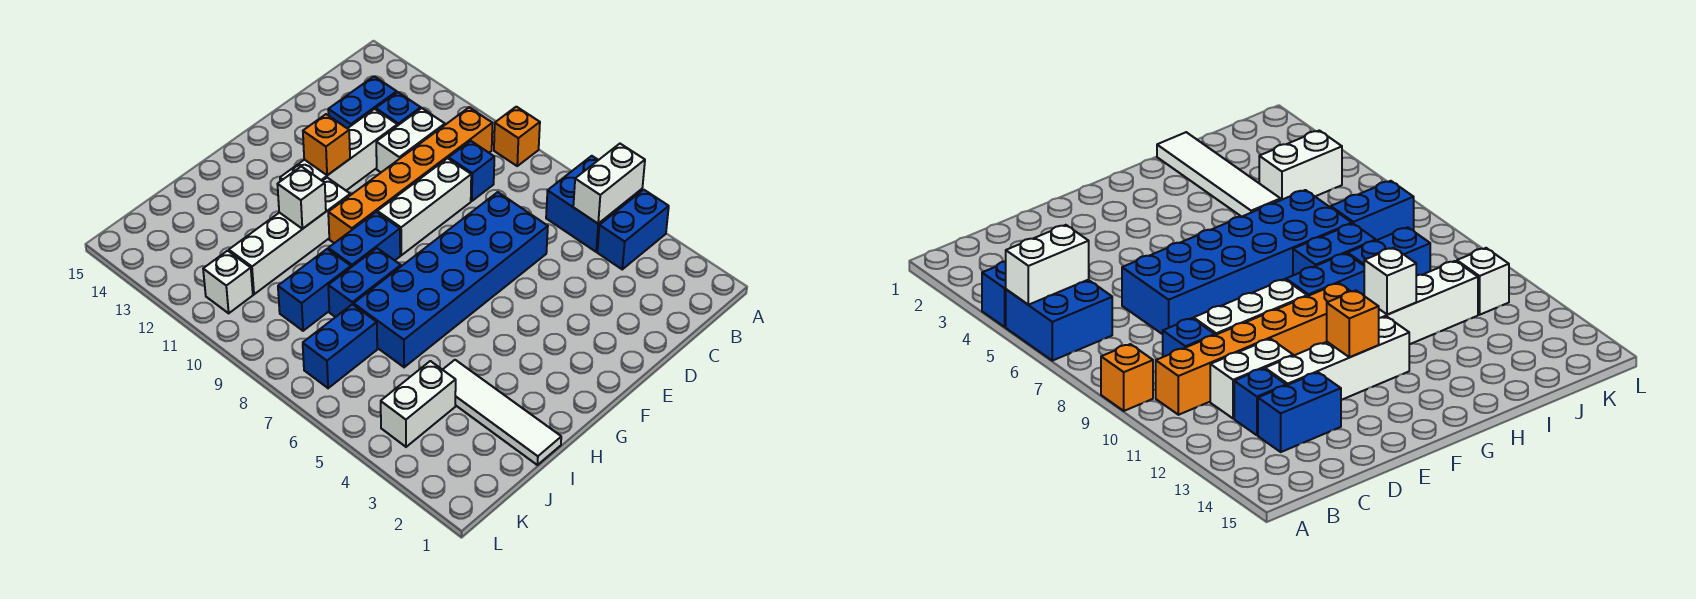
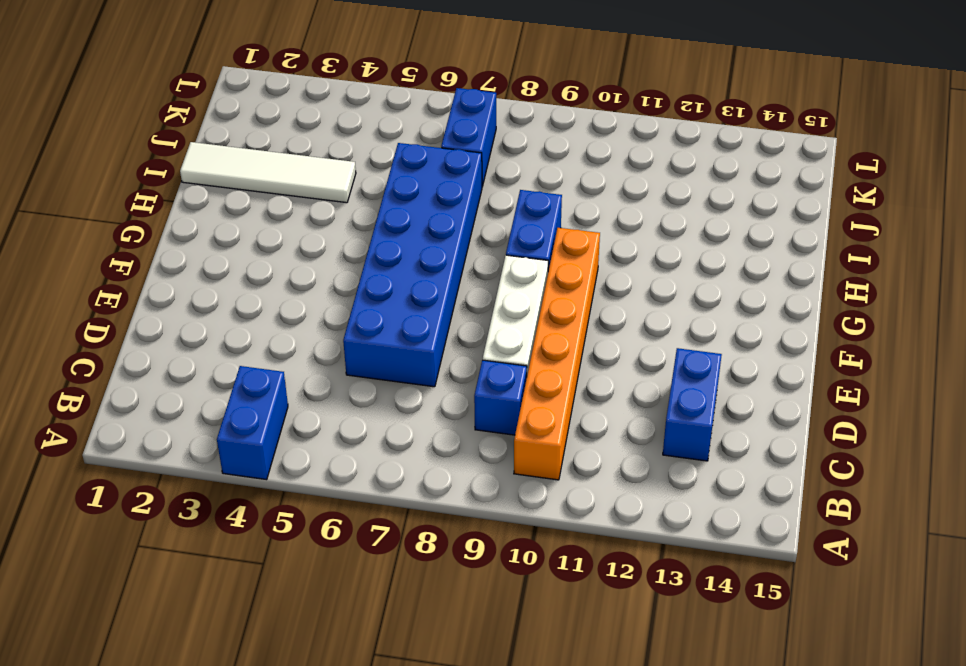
none -> blue brick A5:B6 level 1
none -> orange brick A9 level 1
none -> white brick C11:D11 level 1

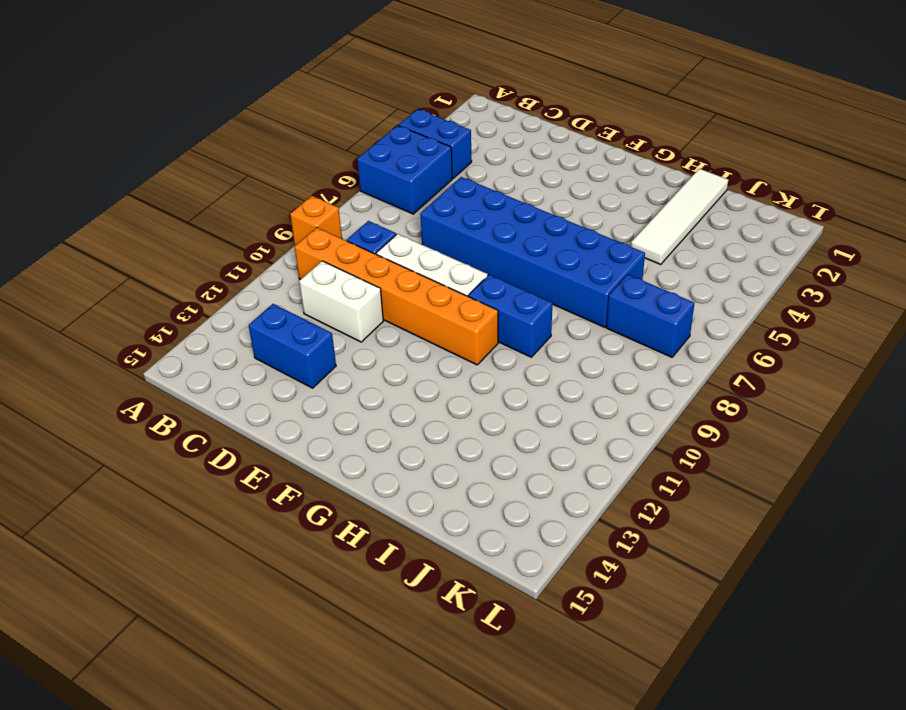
none -> blue brick C12 level 1
none -> white brick D12:G12 level 1
none -> white brick G11:J11 level 1

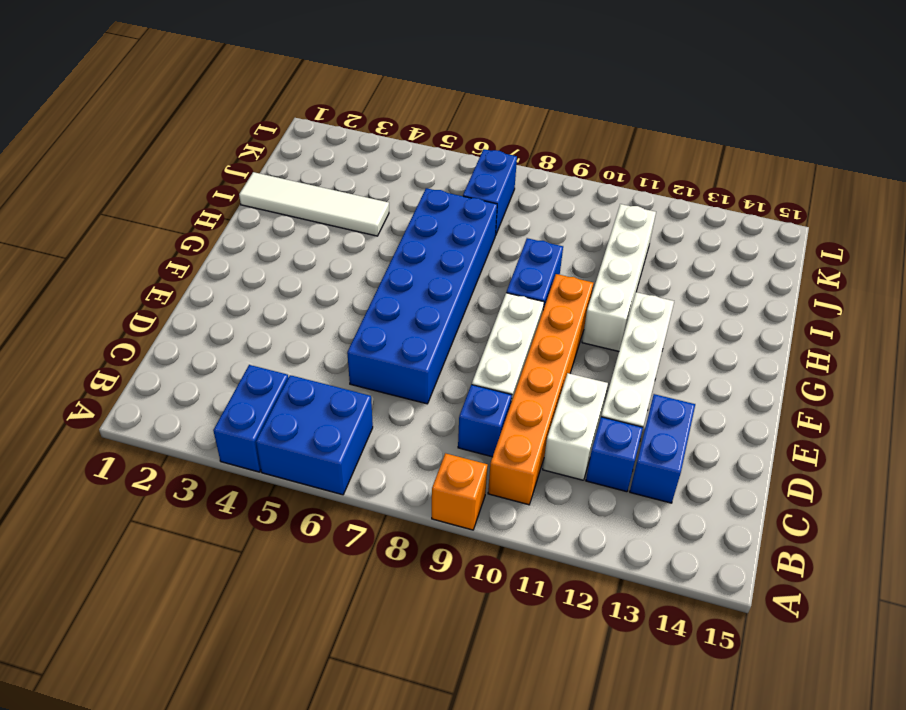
none -> blue brick H8:I8 level 1
none -> blue brick I9:J9 level 1
none -> white brick J4:K4 level 1

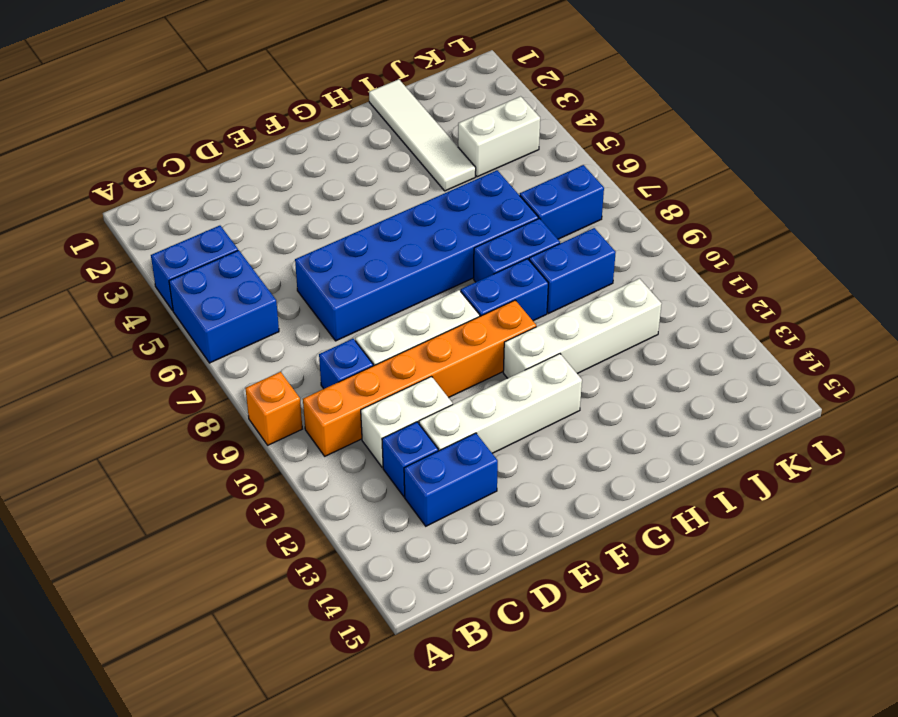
none -> white brick K11 level 1
none -> white brick A5:B5 level 2
none -> orange brick F12 level 2

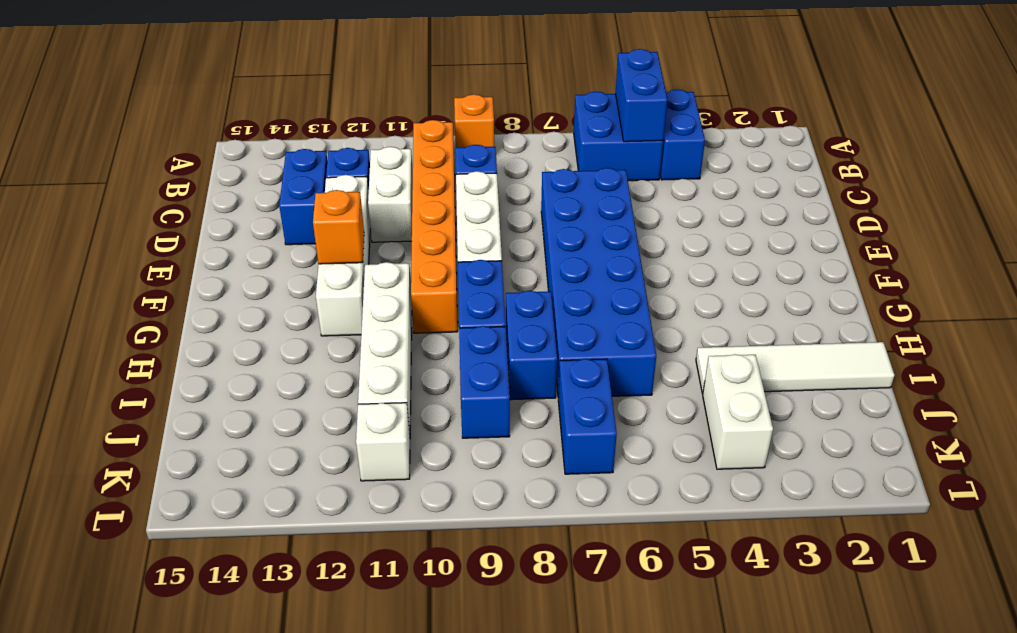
blue brick A5:B5 level 2 -> white brick A5:B5 level 2
none -> white brick H11 level 2

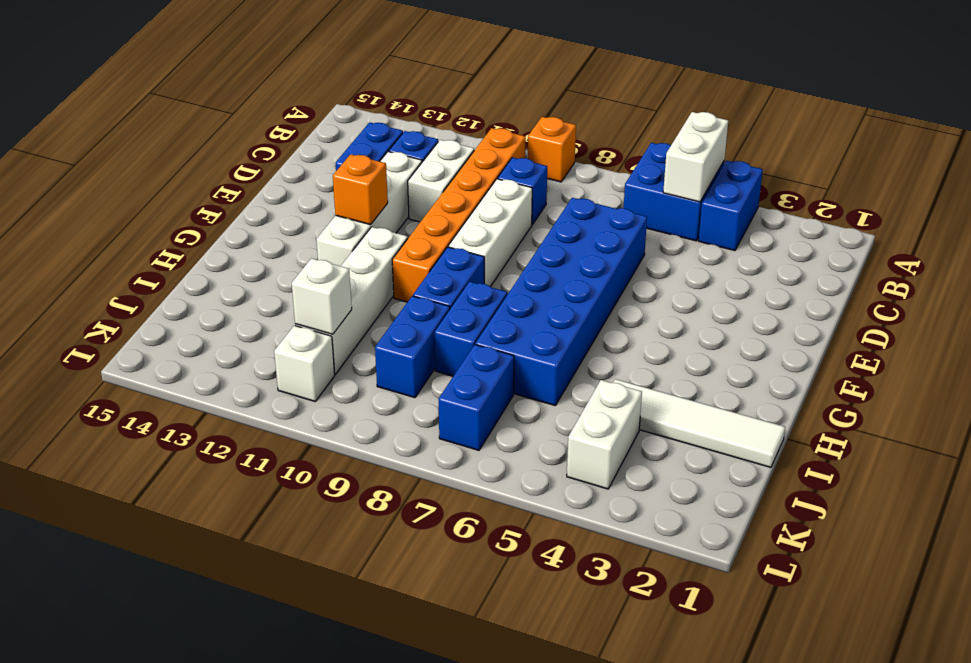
white brick J11 level 2 -> white brick H11 level 2

